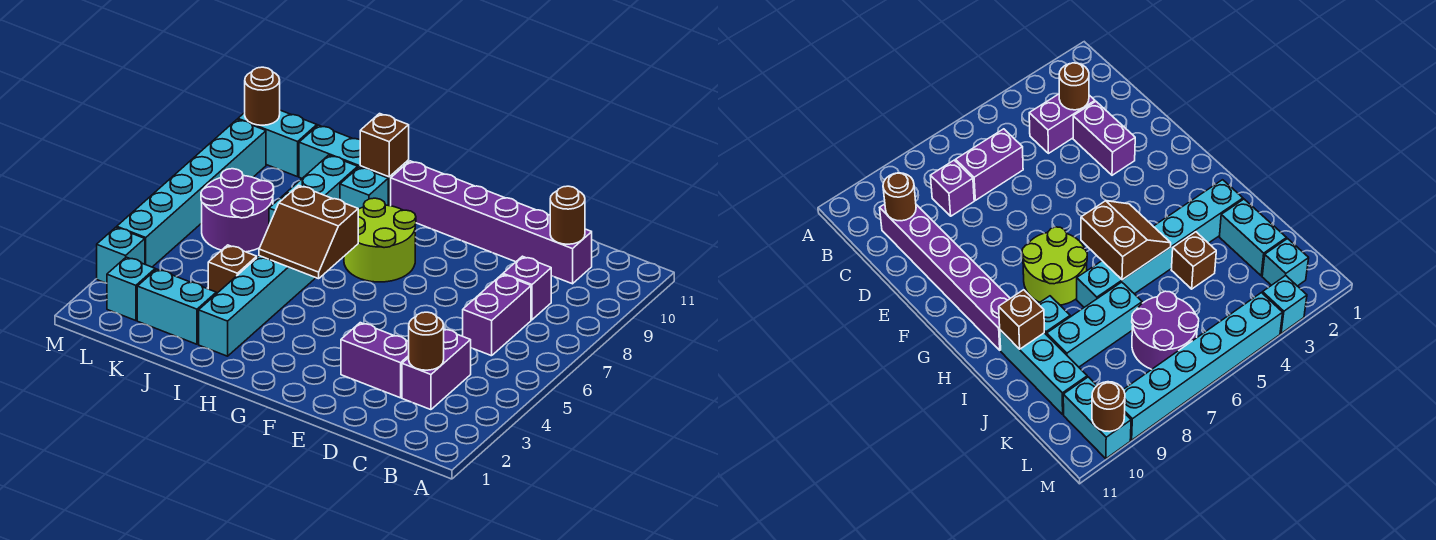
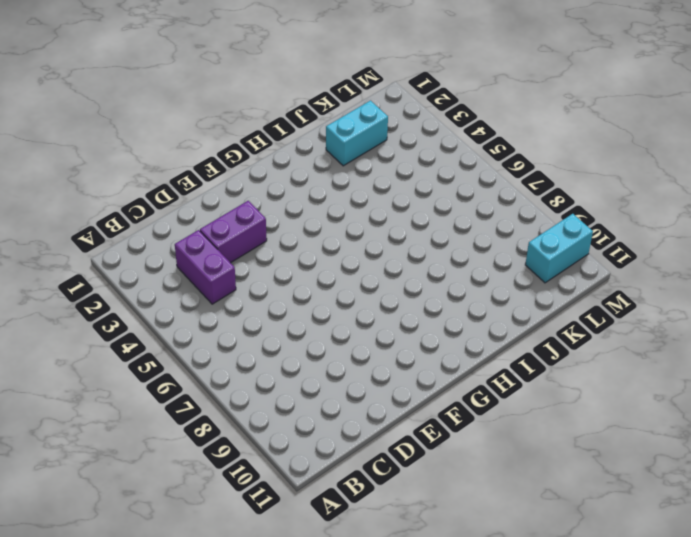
none -> purple brick C6:C7 level 1
none -> purple brick C8 level 1
none -> purple brick C10:H10 level 1

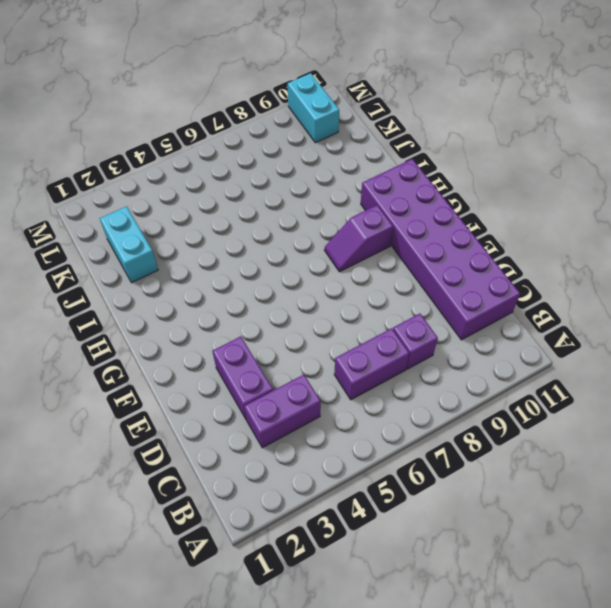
purple brick C10:H11 level 1 -> purple brick C10:H10 level 1
purple slope G8:G9 level 1 top 9 -> lime round brick G7:H8 level 1
none -> cyan brick I2:I7 level 1
none -> cyan brick I9 level 1
none -> cyan brick I10:K10 level 1

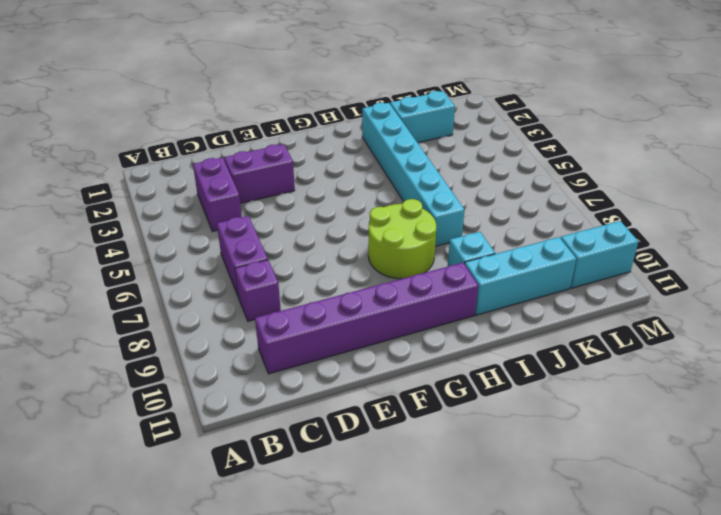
none -> brown brick J4 level 1
none -> cyan brick J7:J9 level 1
none -> purple round brick K6:L7 level 1

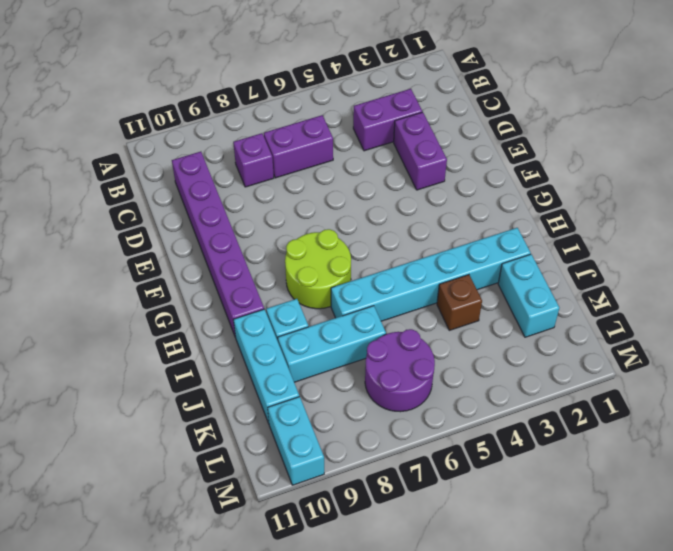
none -> cyan brick L2 level 1
none -> cyan brick M3 level 1
none -> cyan brick M4:M9 level 1

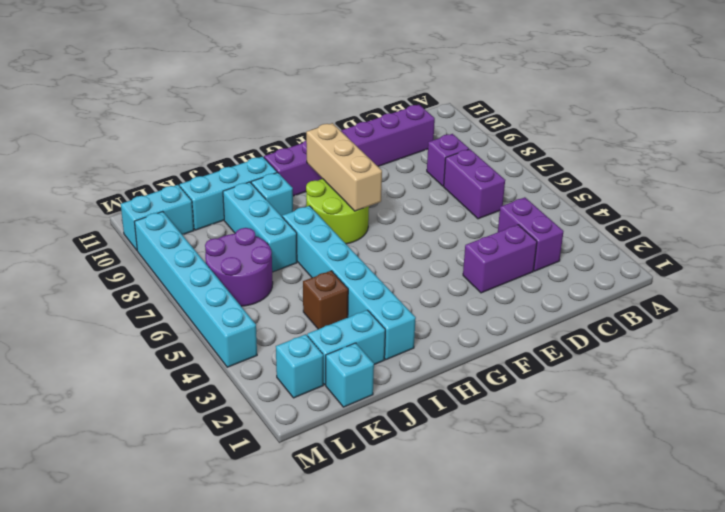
tan brick G7:G9 level 2 -> none
cyan brick K1 level 1 -> cyan brick M3 level 1
none -> brown round brick C3 level 2
none -> brown round brick C10 level 2
none -> brown slope H5:I6 level 2 top 6

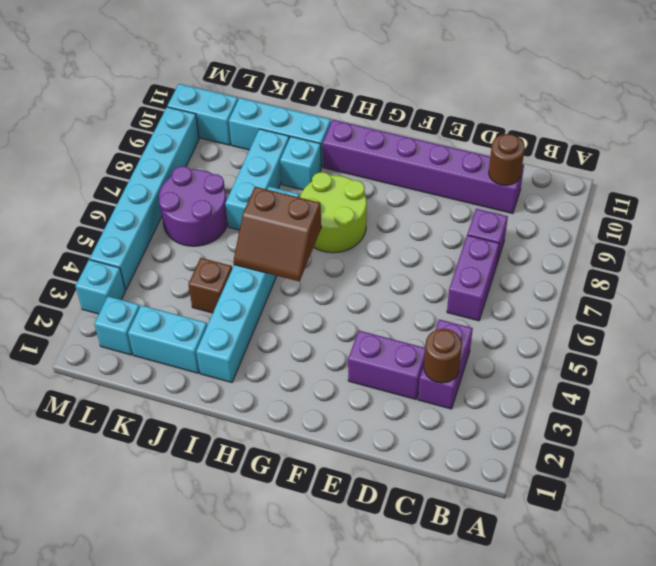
none -> brown brick I10 level 2
none -> brown round brick M10 level 2

